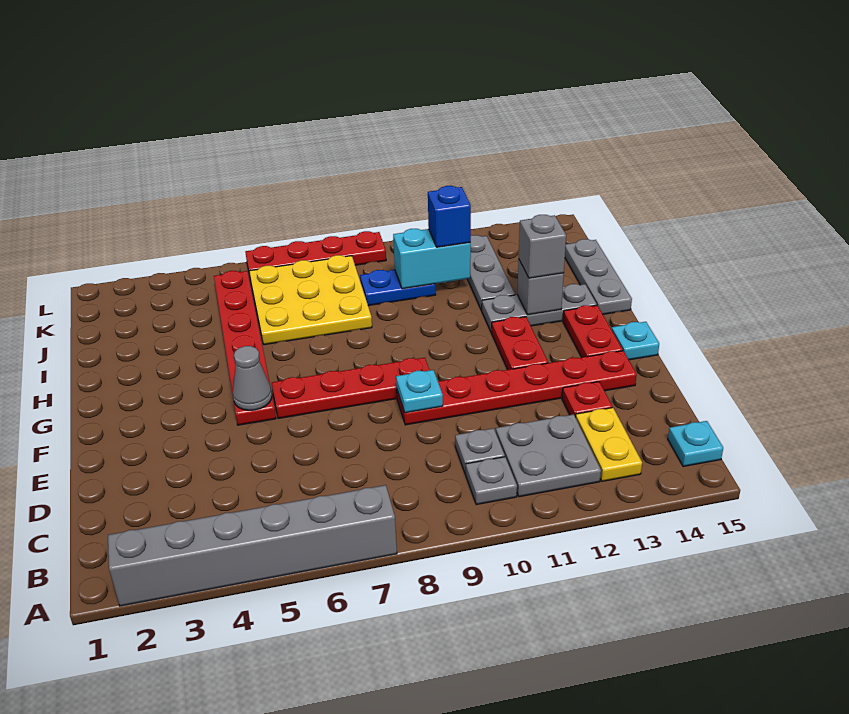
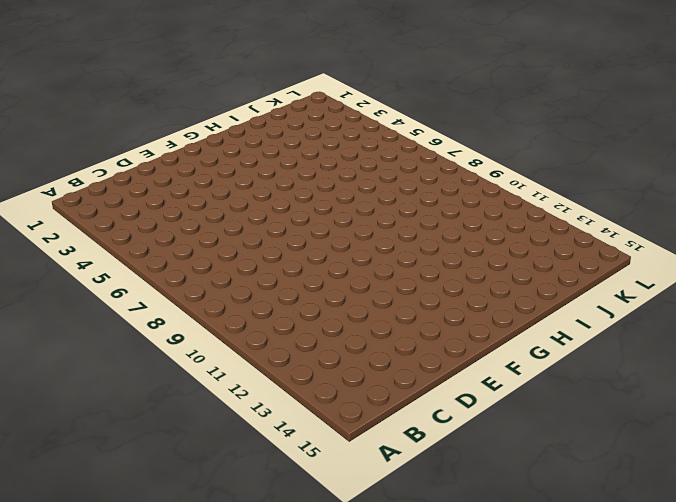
none -> grey brick A2:A7 level 1
none -> grey plate B10 level 1
none -> grey plate B11:C12 level 1

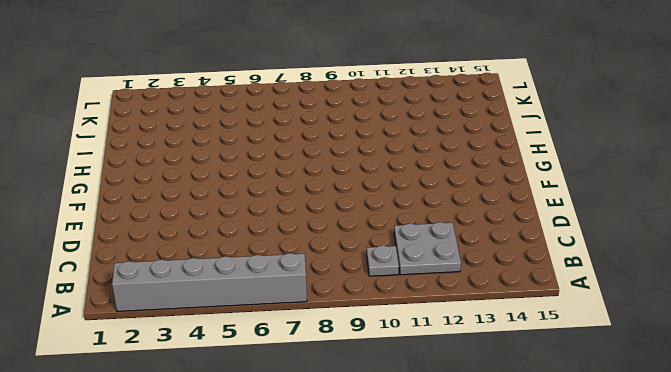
none -> yellow plate B13:C13 level 1
none -> cyan plate B15 level 1
none -> grey plate C10 level 1

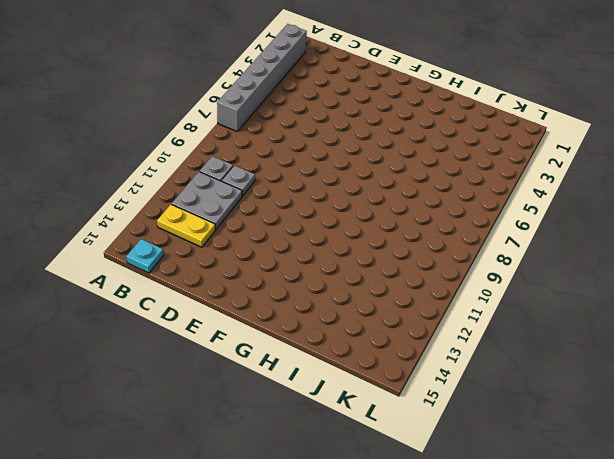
none -> red plate D13 level 1
none -> red plate E9:E14 level 1
none -> red plate F5:K5 level 1

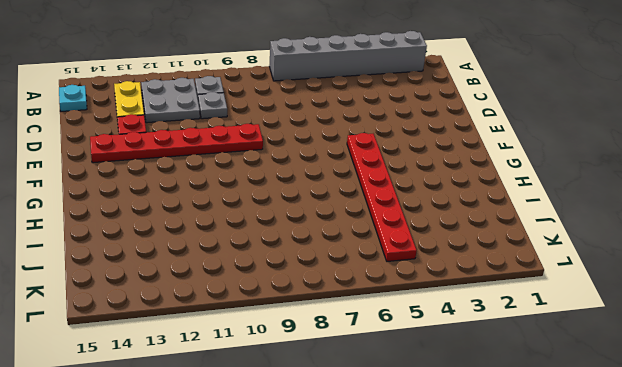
none -> red plate F6:F9 level 1
none -> red plate F12:G12 level 1
none -> red plate F14:G14 level 1

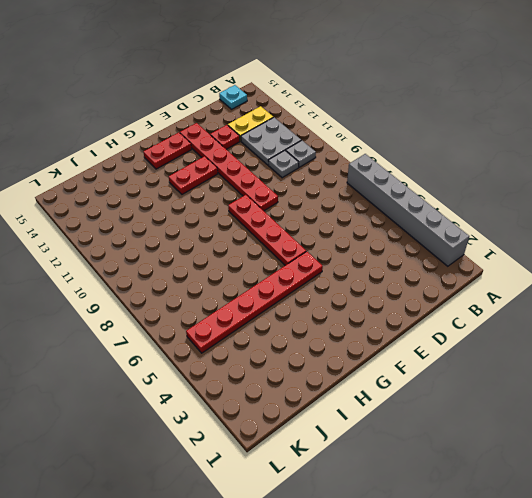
none -> cyan plate F15 level 1
none -> grey plate H12:H14 level 1
none -> grey plate H15:J15 level 1

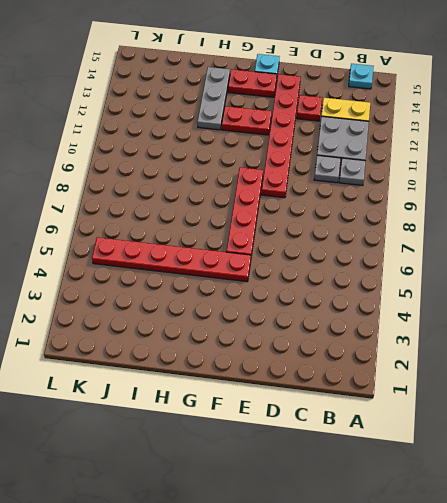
none -> grey brick A2:A7 level 1
none -> grey plate H15:J15 level 1
none -> yellow plate I6:K8 level 1

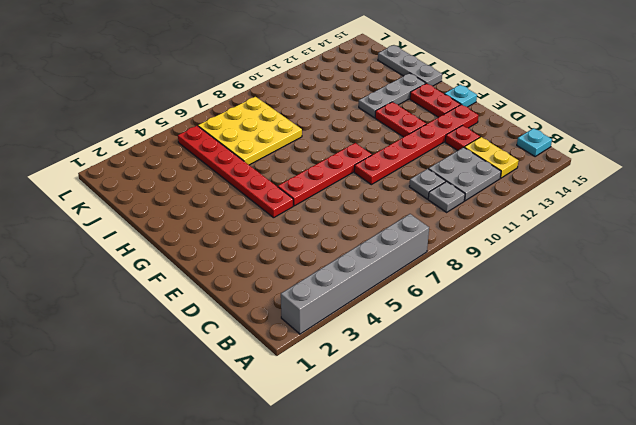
none -> grey plate I12:K12 level 1
none -> blue plate J9:J10 level 1
none -> red plate L6:L9 level 1

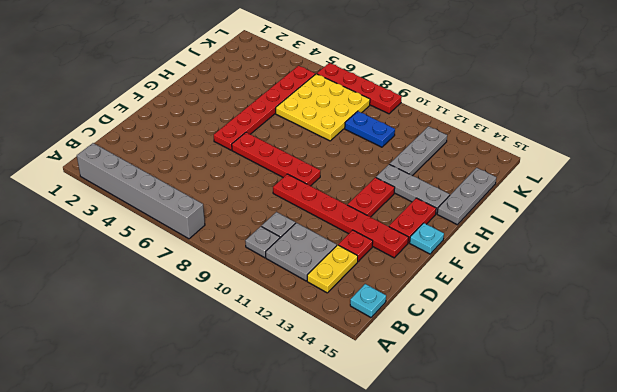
none -> cyan plate E9 level 2
none -> grey cone F5 level 2
none -> grey brick H13 level 2

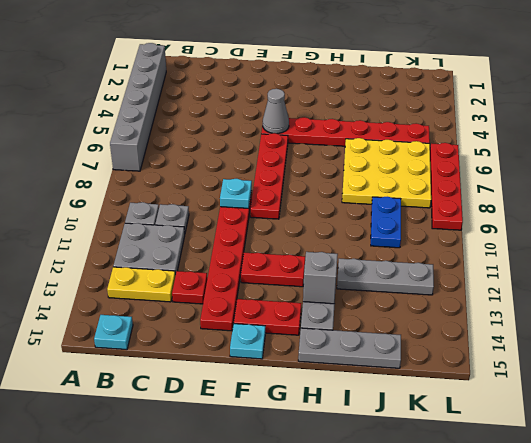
none -> cyan brick J10:J11 level 2
none -> grey brick H13 level 3
none -> blue brick J11 level 3

